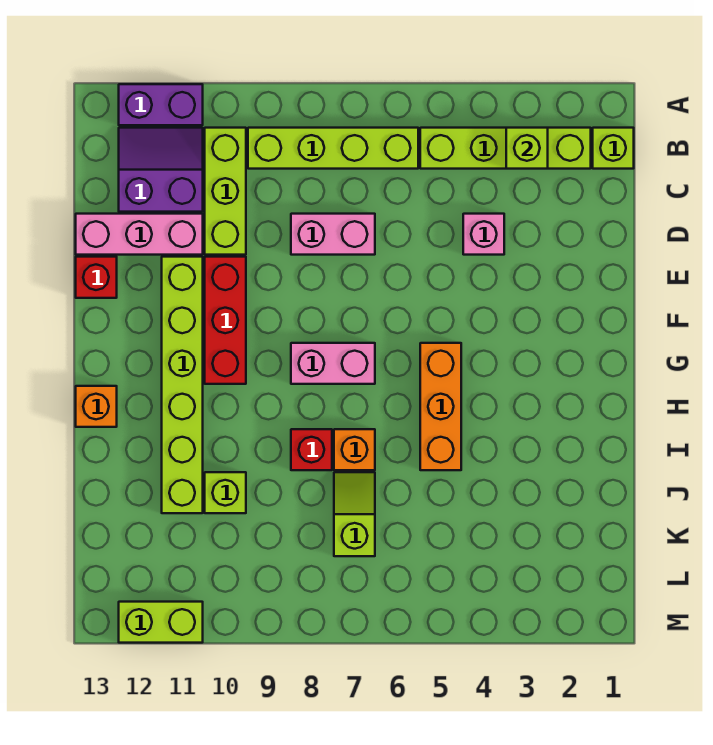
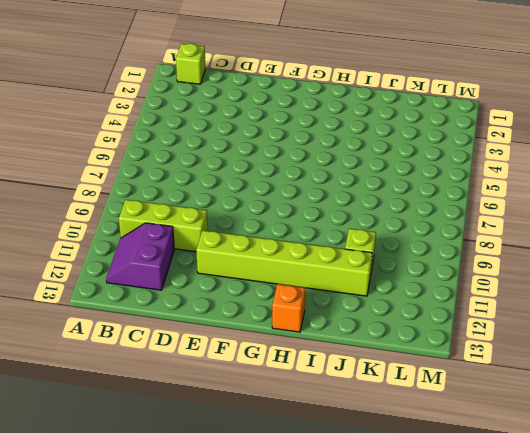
none -> purple brick A11:A12 level 1
none -> lime brick B2:B5 level 1
none -> lime brick B6:B9 level 1

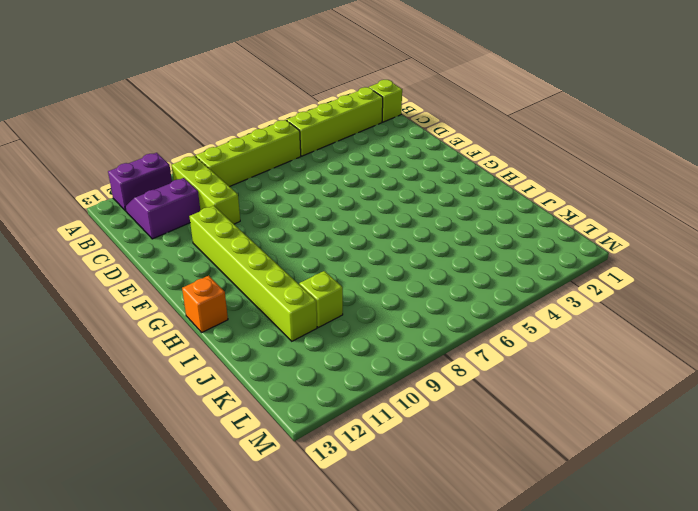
none -> pink brick D4 level 1
none -> pink brick D7:D8 level 1
none -> pink brick D11:D13 level 1

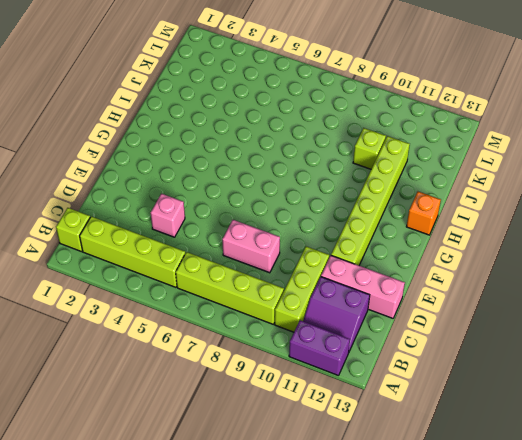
none -> red brick E10:G10 level 1
none -> red brick E13 level 1
none -> orange brick G5:I5 level 1

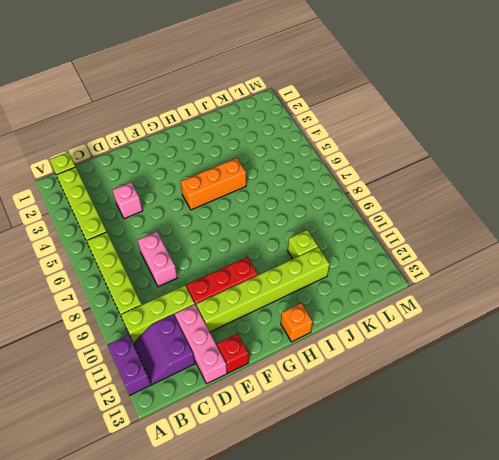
none -> pink brick G7:G8 level 1
none -> orange brick I7 level 1
none -> red brick I8 level 1

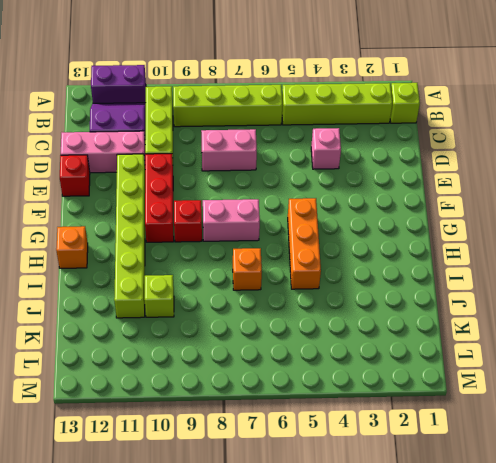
red brick G9 level 1 -> red brick I8 level 1
none -> lime slope J7:K7 level 1 top K
none -> lime brick M11:M12 level 1
none -> lime brick B3 level 2

